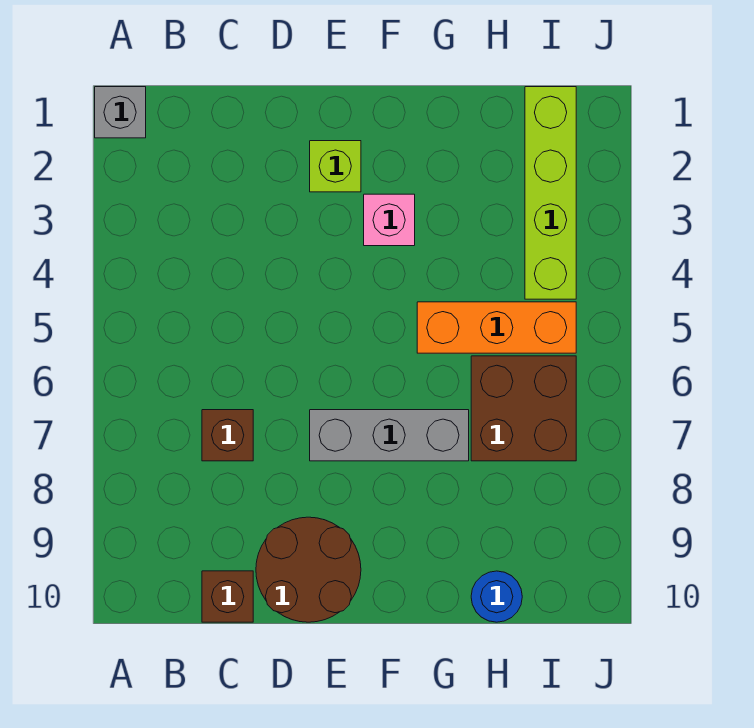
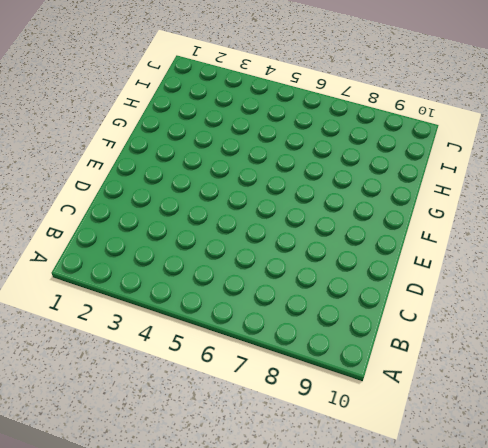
none -> grey brick A1 level 1
none -> brown brick C7 level 1

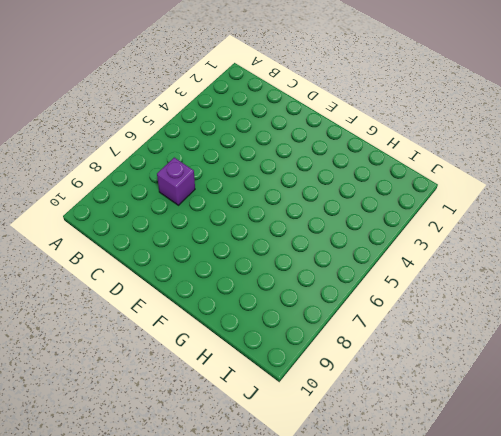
purple brick C7 level 1 -> brown brick C7 level 1
none -> grey brick A1 level 1
none -> brown brick C10 level 1

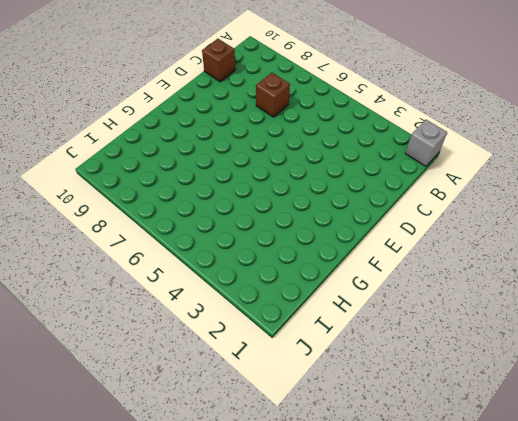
none -> brown round brick D9:E10 level 1
none -> lime brick E2 level 1

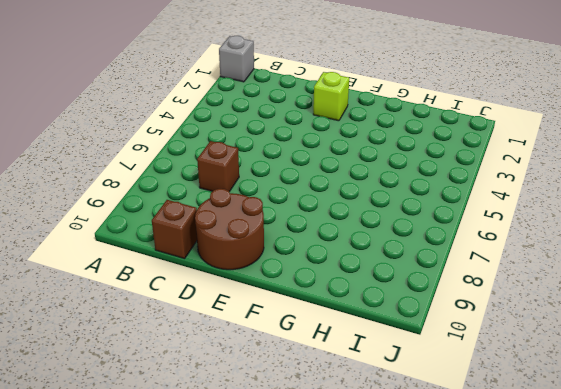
none -> grey brick E7:G7 level 1
none -> pink brick F3 level 1

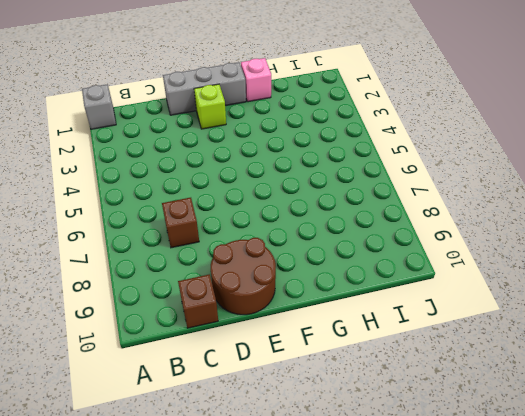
grey brick D1:F1 level 1 -> grey brick E7:G7 level 1
pink brick G1 level 1 -> pink brick F3 level 1
none -> orange brick G5:I5 level 1
none -> brown brick H6:I7 level 1

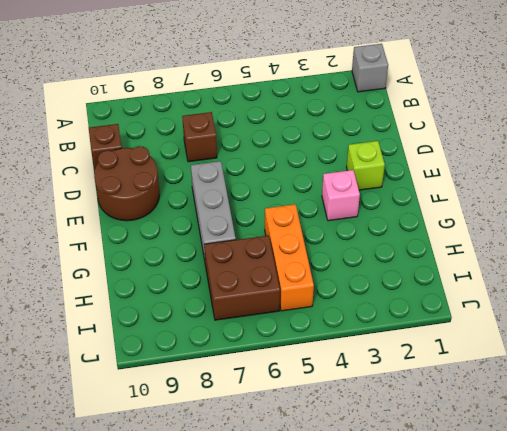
none -> blue round brick H10 level 1
none -> lime brick I1:I4 level 1

